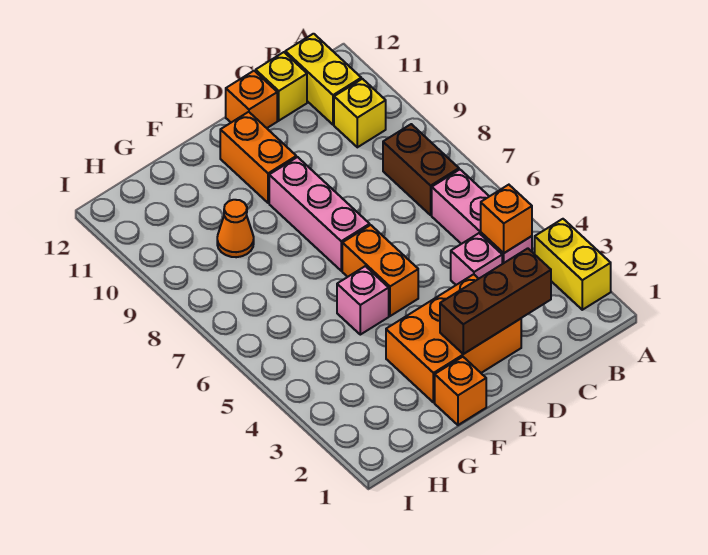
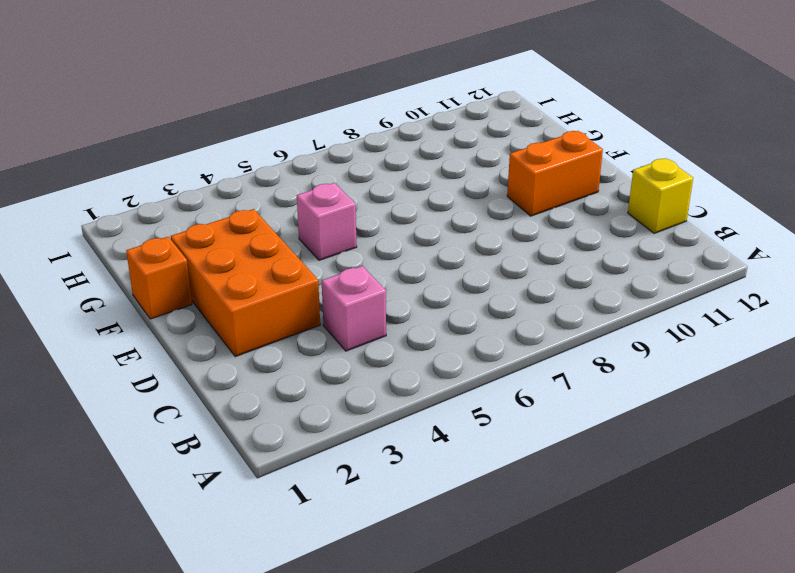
none -> yellow brick A2:A3 level 1
none -> pink brick B4:B6 level 1
none -> brown brick B7:B8 level 1

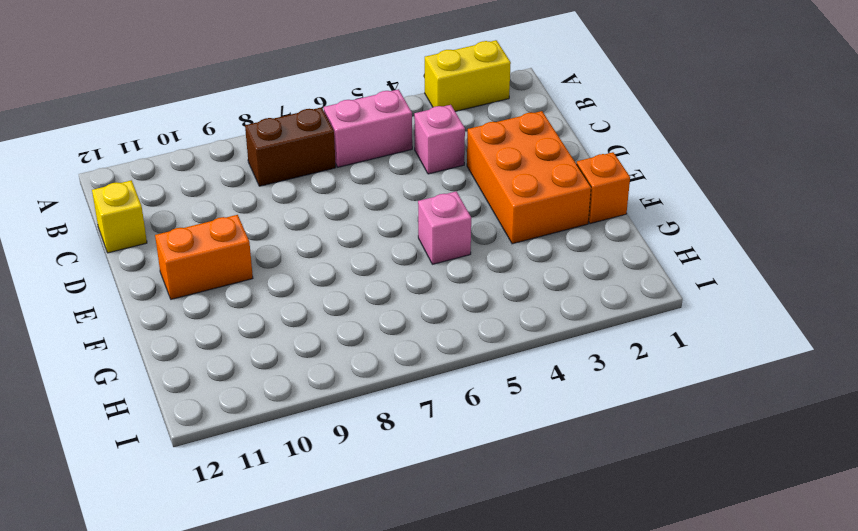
pink brick B5:B6 level 1 -> pink brick B4:B6 level 1
none -> yellow brick B10 level 1
none -> yellow brick B11:B12 level 1
none -> orange brick D12 level 1

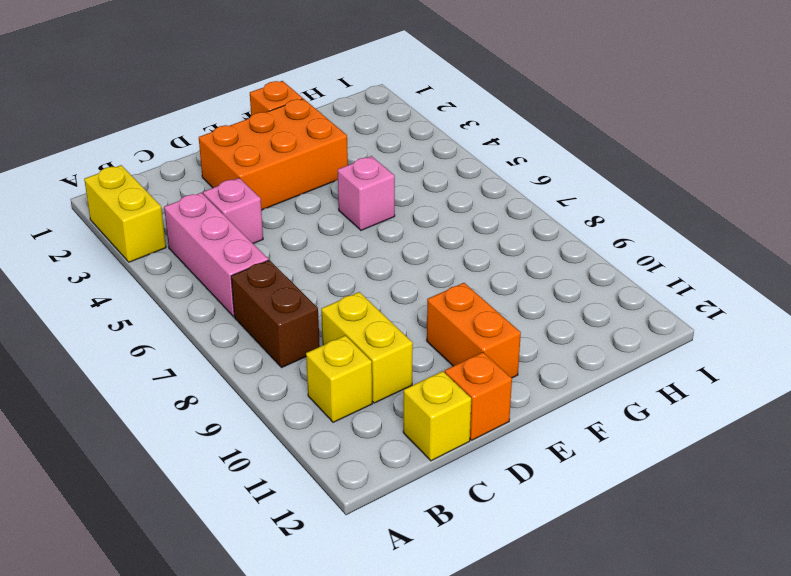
yellow brick C9:C10 level 1 -> yellow brick B11:B12 level 1
none -> orange brick E5:E6 level 1
none -> pink brick E7:E9 level 1
none -> orange cone G9 level 1

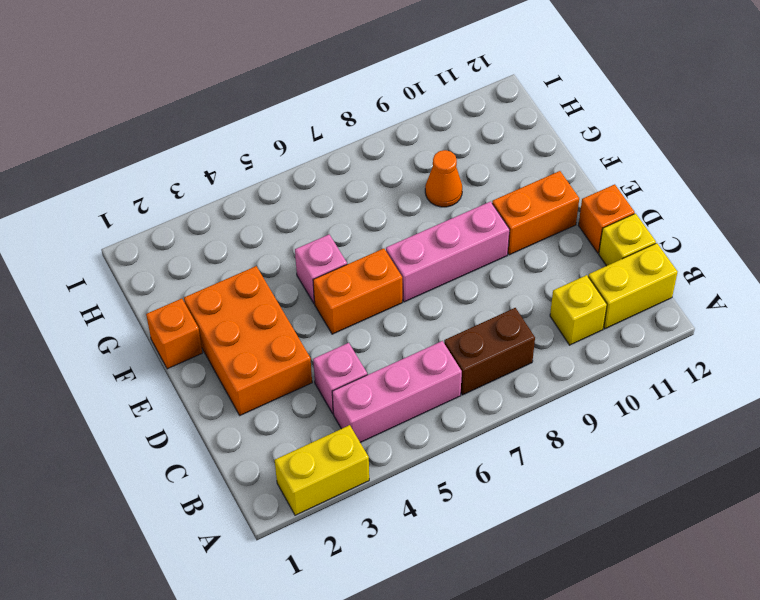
none -> orange brick B4 level 2
none -> brown brick C2:E2 level 2

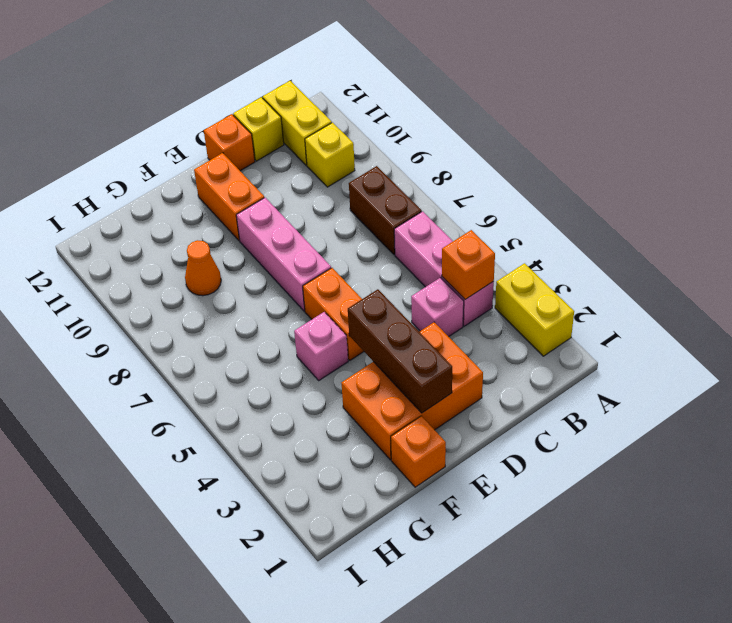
brown brick E2:E4 level 2 -> brown brick C2:E2 level 2

